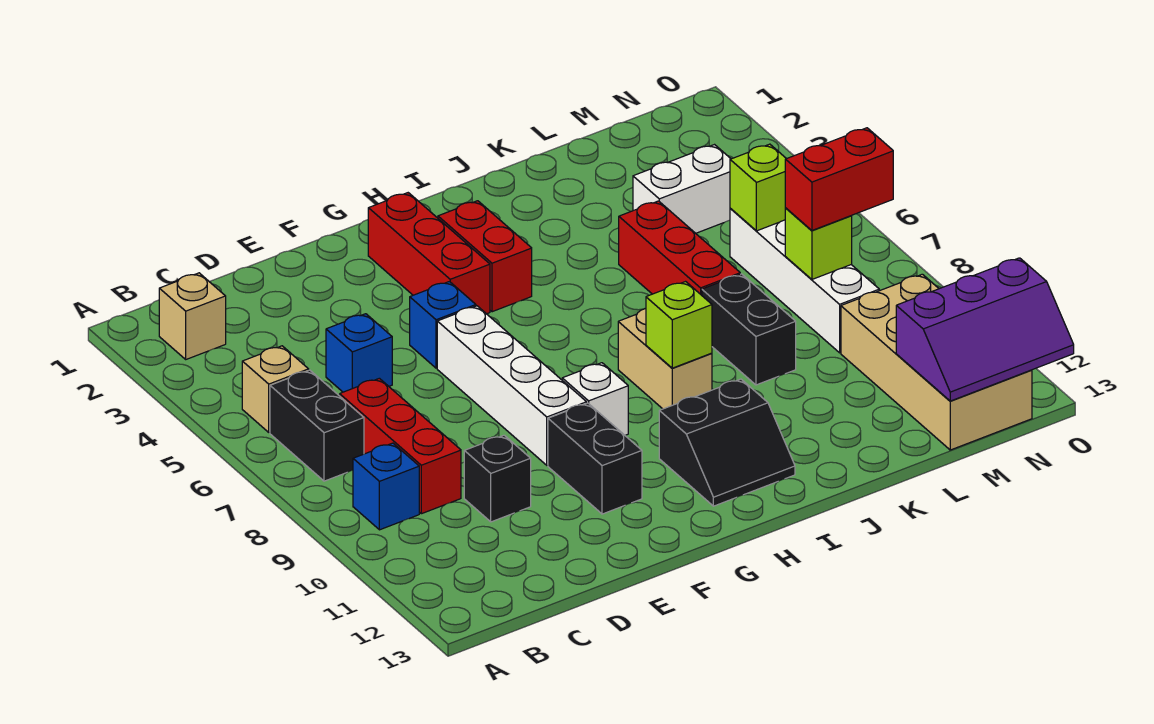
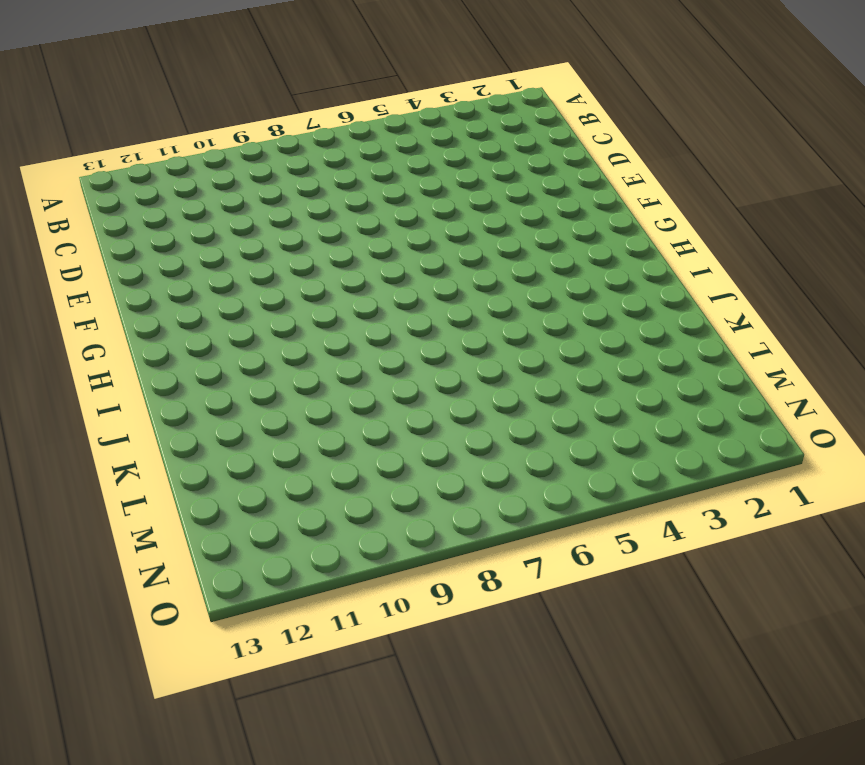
none -> tan brick B2 level 1
none -> tan brick B5 level 1
none -> black brick B6:B7 level 1

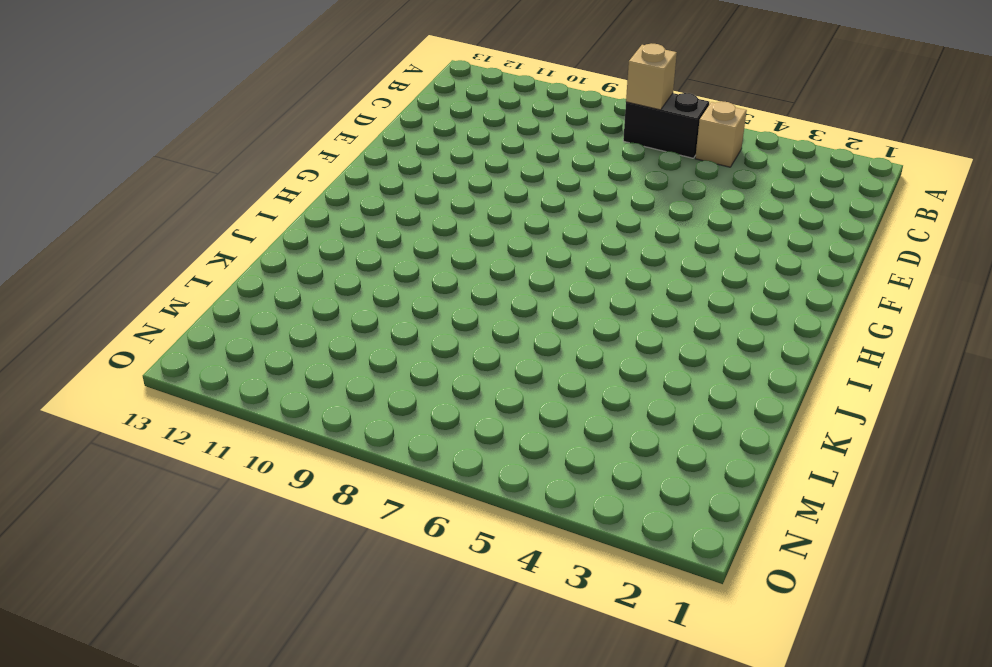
tan brick B7 level 2 -> tan brick B2 level 1
none -> blue brick B9 level 1
none -> red brick C7:C9 level 1
none -> blue brick D5 level 1

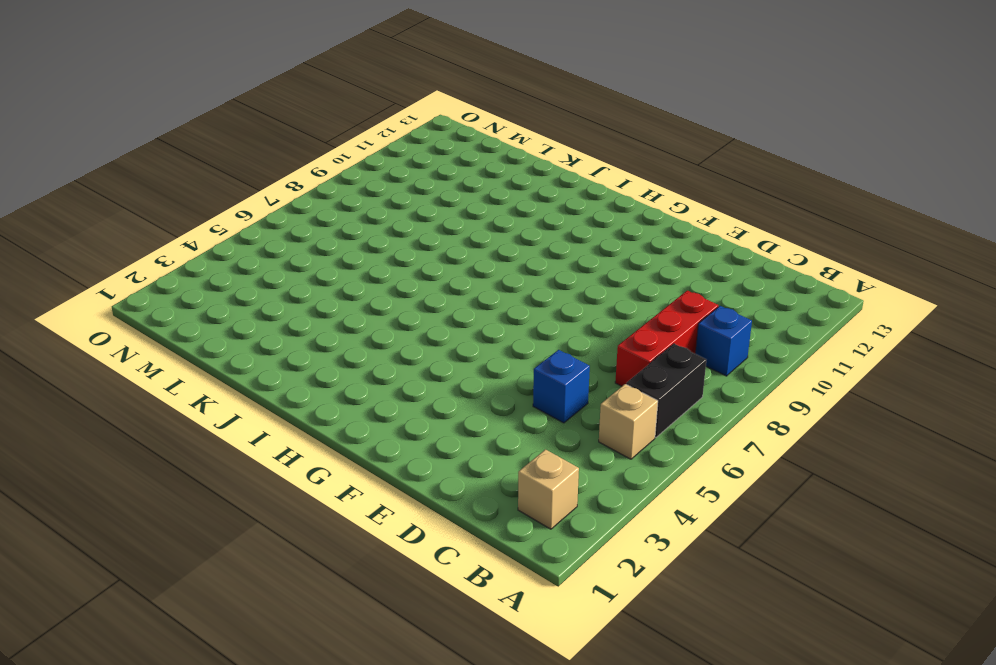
none -> black brick D10 level 1
none -> blue brick F5 level 1
none -> white brick F6:F9 level 1

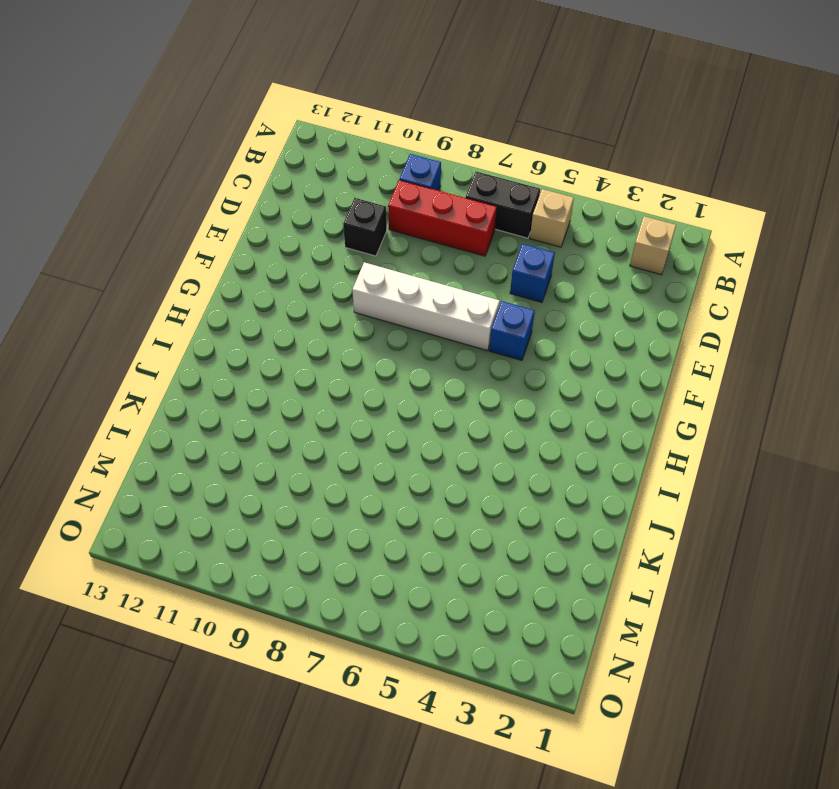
none -> black brick F10:F11 level 1
none -> red brick G2:G4 level 1
none -> white brick G9 level 1

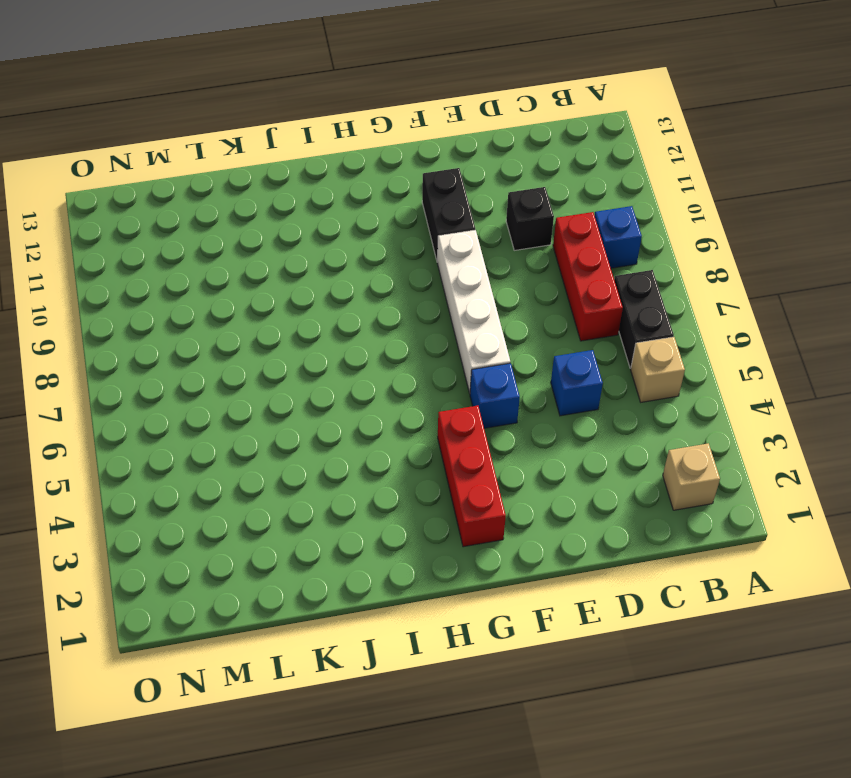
none -> white brick G9 level 1
none -> red brick H3:H4 level 1
none -> black slope H11:I12 level 1 top 11

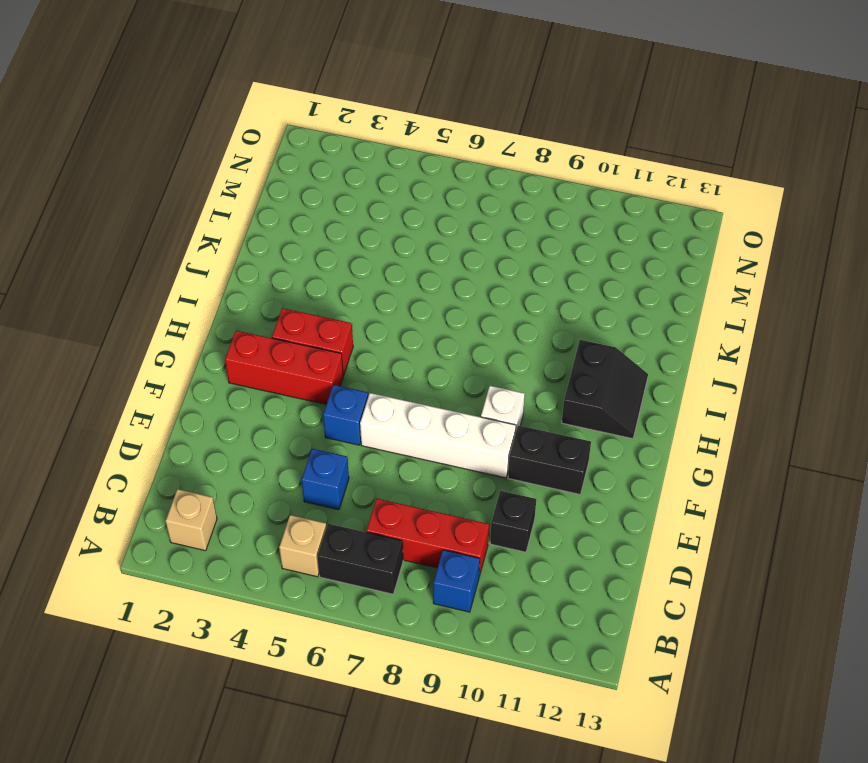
none -> tan brick I8:I9 level 1
none -> red brick K5:K7 level 1
none -> black brick K8:K9 level 1

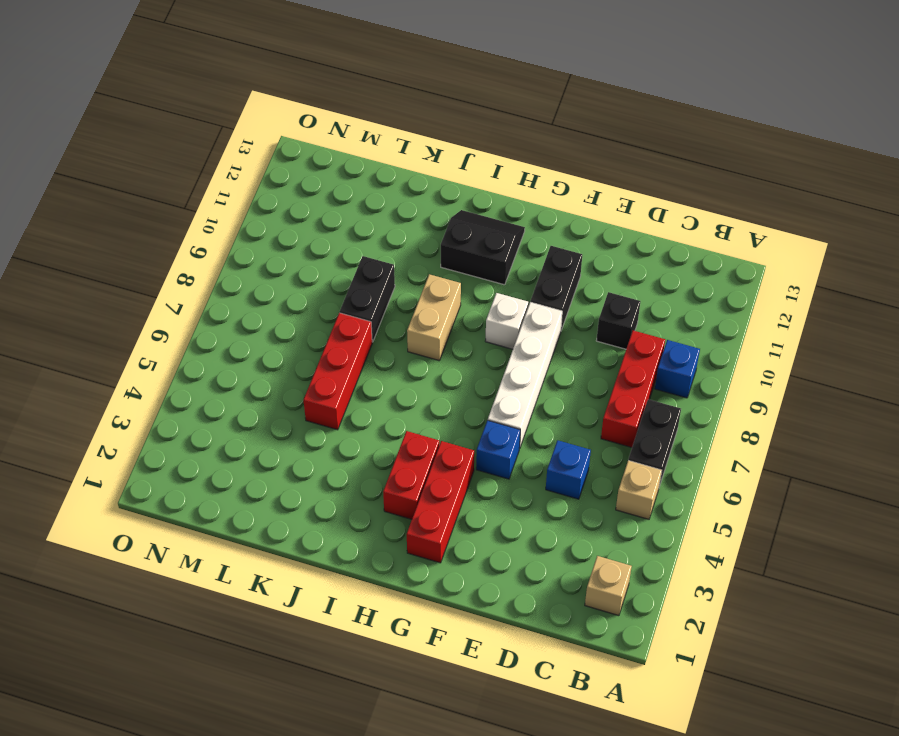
none -> white brick L4:M4 level 1
none -> white brick M6:M9 level 1
none -> tan brick M10:N13 level 1

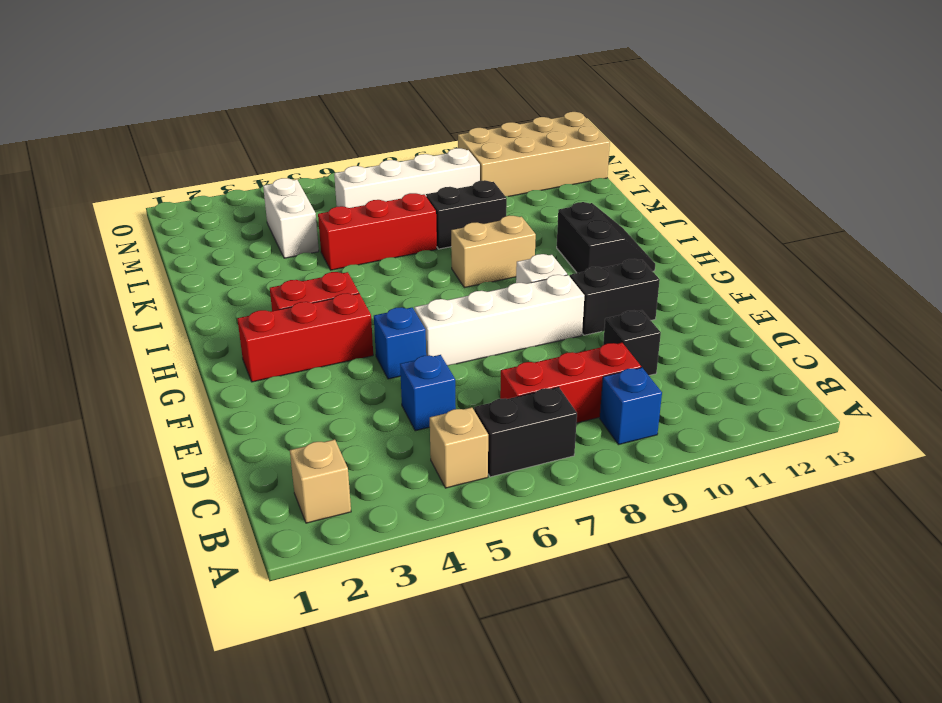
none -> lime brick I9 level 2
none -> lime brick M6 level 2
none -> lime brick M8 level 2

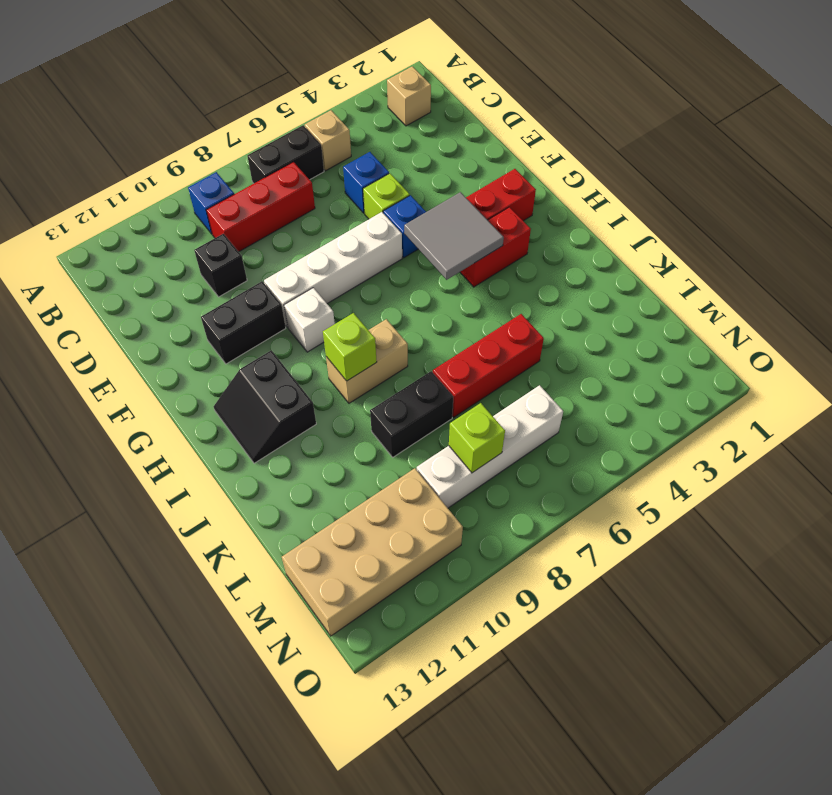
lime brick E5 level 1 -> lime brick M6 level 2
grey tile G4:H5 level 2 -> none
none -> white brick L4:M4 level 1
none -> purple slope M12:O13 level 2 top 12
none -> red brick M8:N8 level 3

